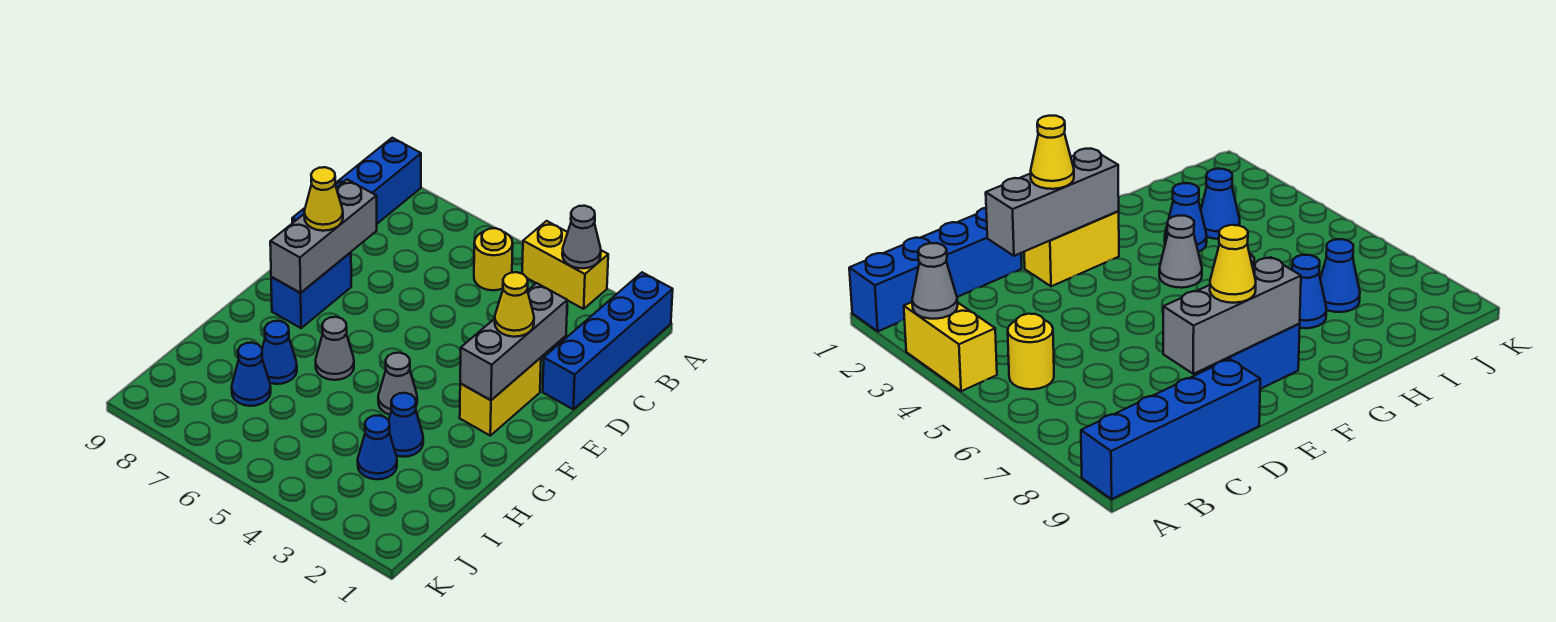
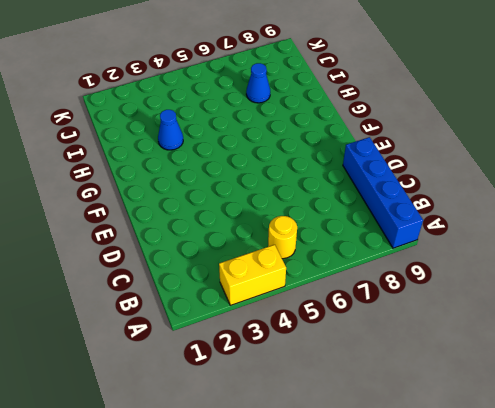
none -> blue brick A1:D1 level 1
none -> yellow brick E2:F2 level 1
none -> blue brick E8:F8 level 1

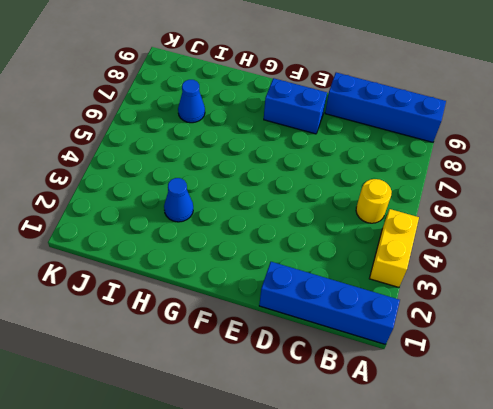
none -> yellow brick E2:F2 level 1
none -> grey cone G4 level 1
none -> grey cone G6 level 1

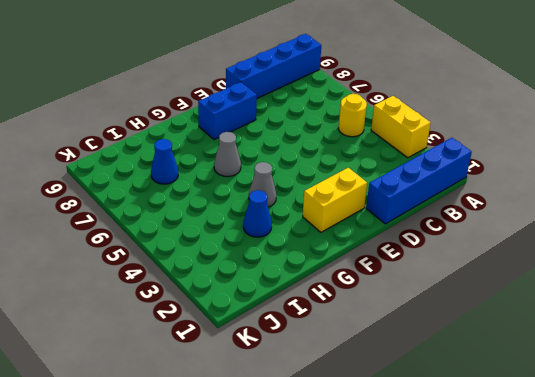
none -> blue cone H7 level 1
none -> blue cone I3 level 1
none -> grey cone A3 level 2

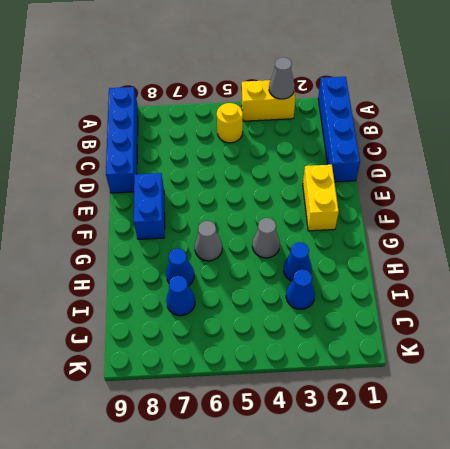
none -> grey brick D2:F2 level 2
none -> grey brick D8:F8 level 2
none -> yellow cone E2 level 3

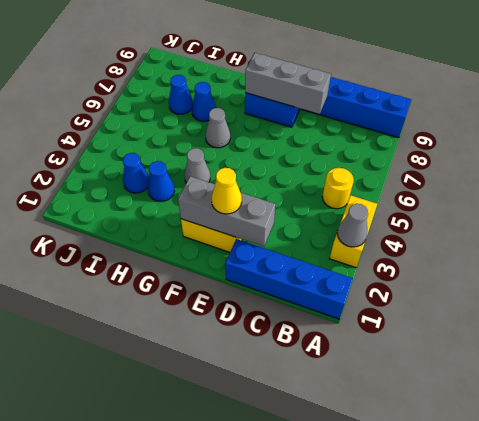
none -> yellow cone E8 level 3

